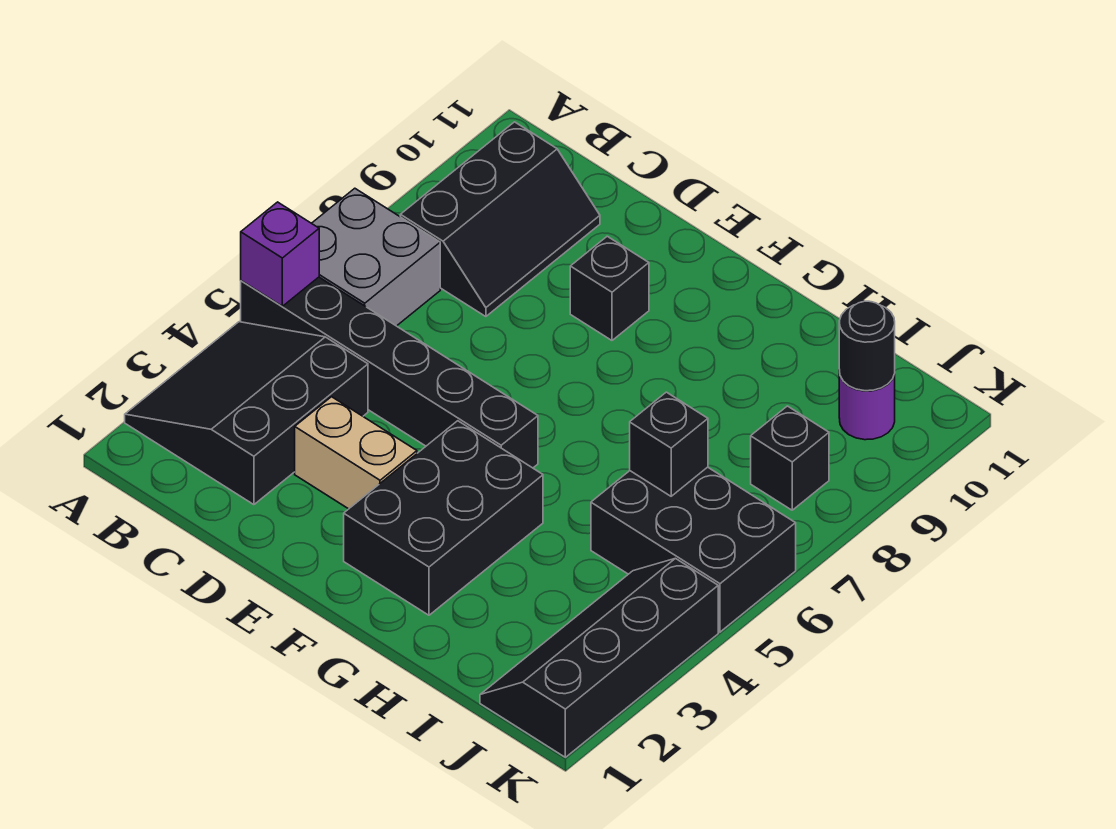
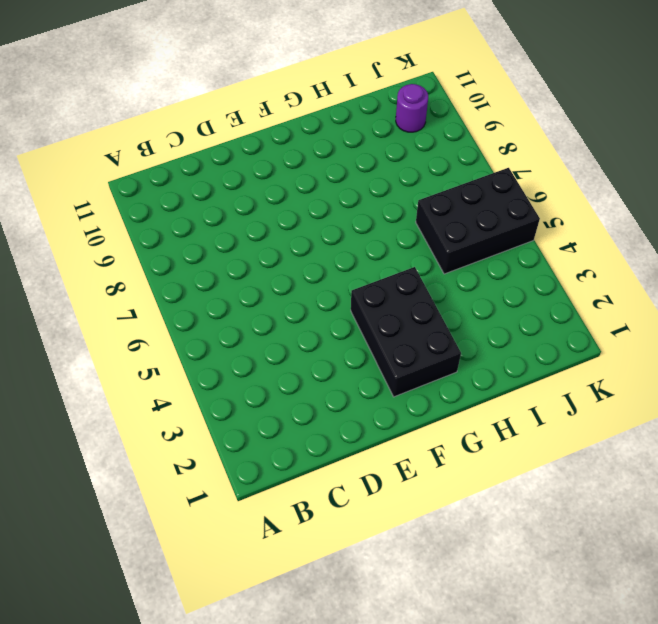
none -> black slope A2:C4 level 1 top C
none -> black brick A5:F5 level 1
none -> grey brick A6:B7 level 1

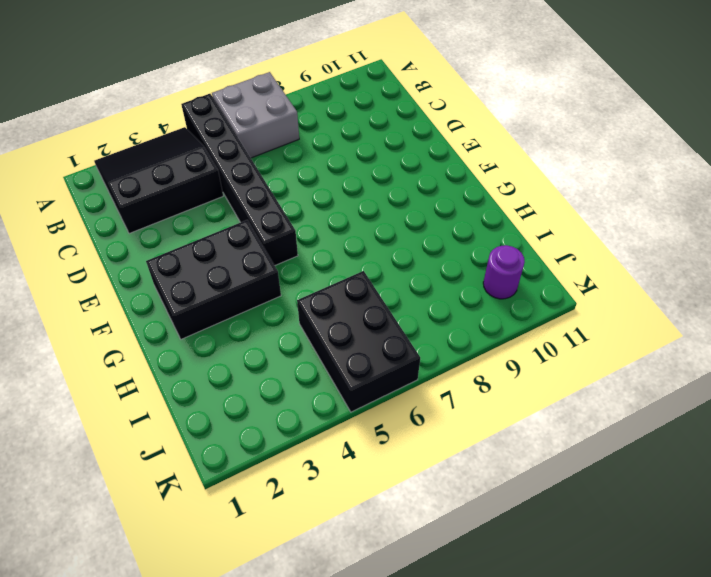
none -> black slope B8:C10 level 1 top B
none -> tan brick D3:E3 level 1
none -> black brick E9 level 1

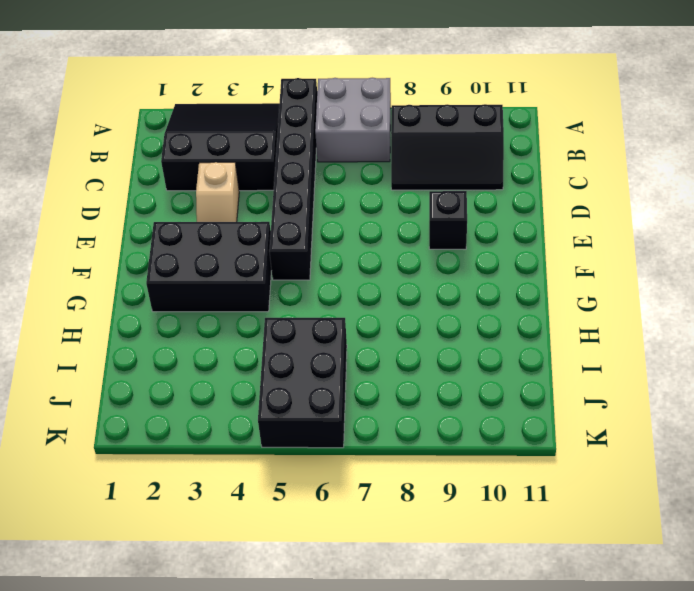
tan slope D3:E3 level 1 top D -> tan brick D3:E3 level 1
none -> black slope J1:K4 level 1 top K
none -> black brick J8 level 1
none -> purple round brick J10 level 1

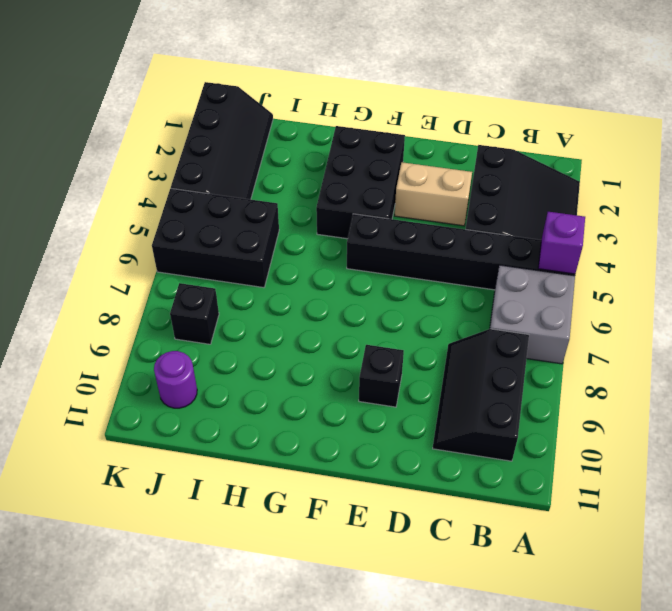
none -> black brick I6 level 2
none -> black round brick J10 level 2

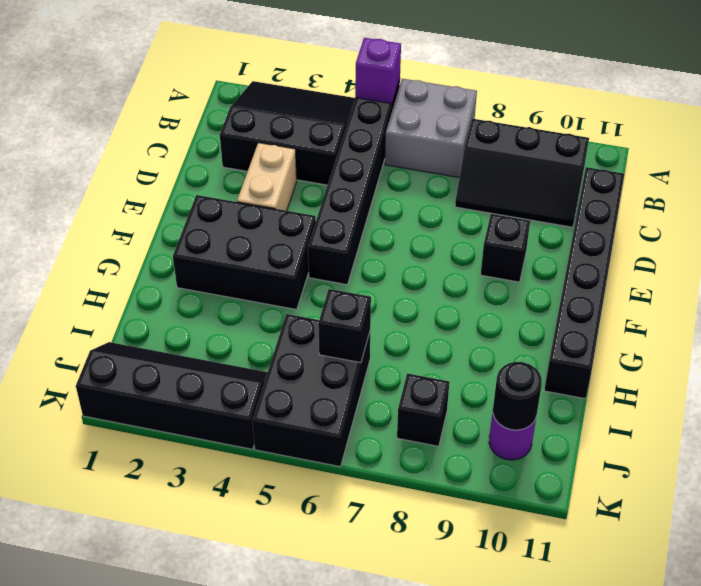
black brick C11:H11 level 1 -> none

